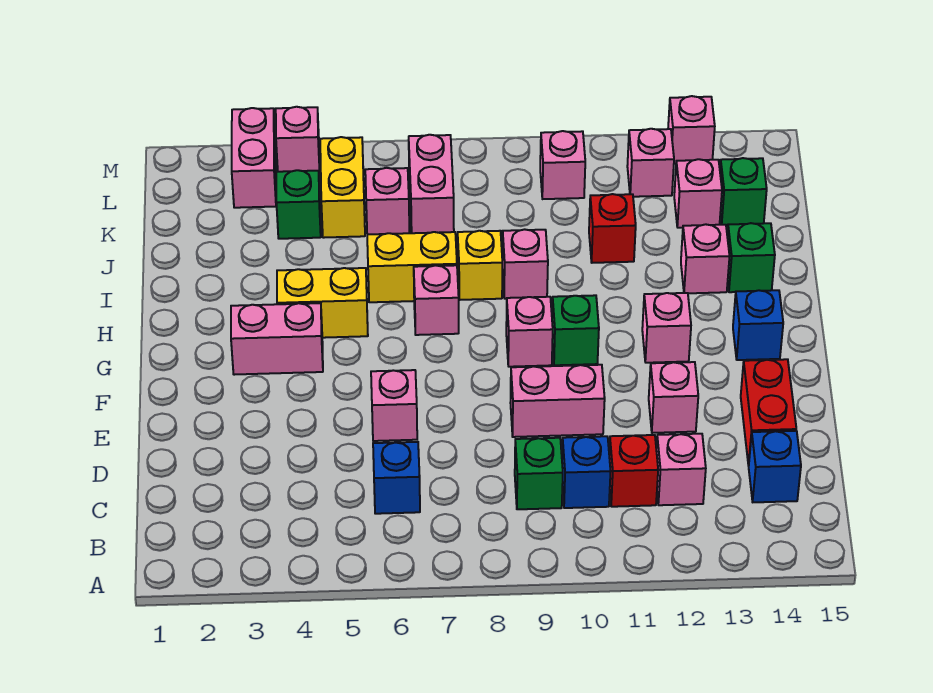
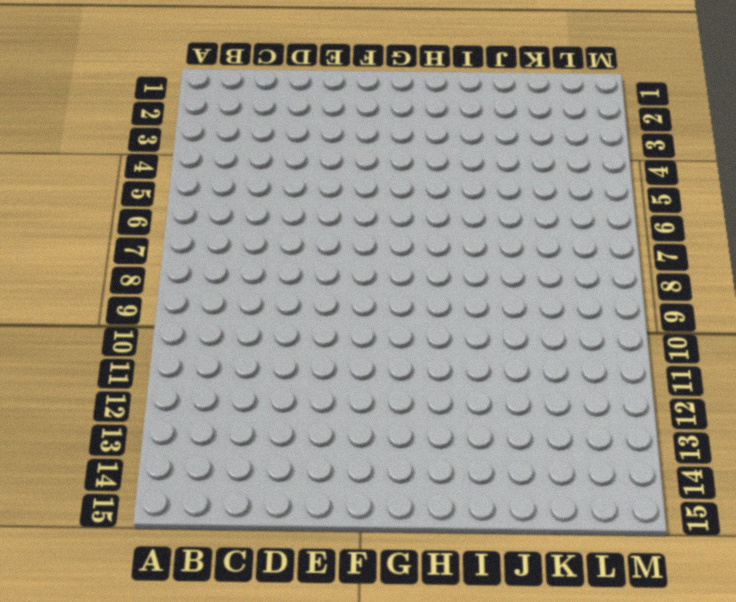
none -> blue brick C6 level 1
none -> green brick C9 level 1
none -> blue brick C10 level 1
none -> red brick C11 level 1

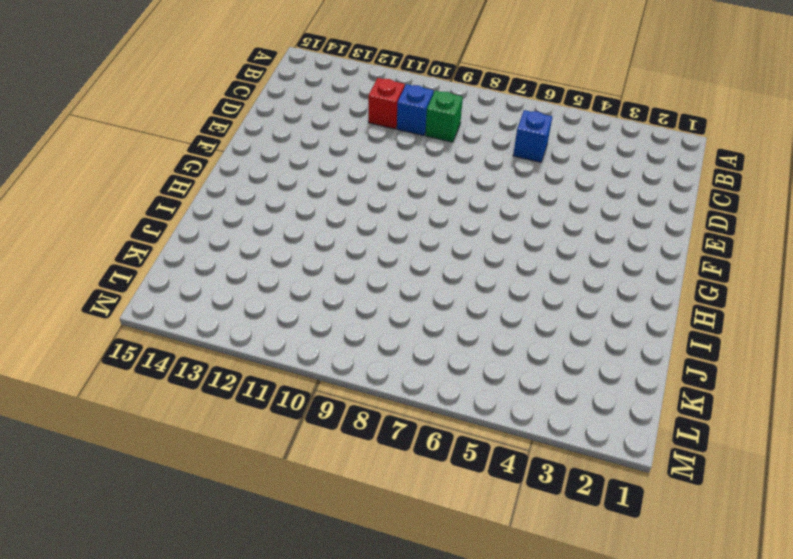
none -> pink brick C12 level 1
none -> blue brick C14 level 1
none -> red brick D14:E14 level 1
none -> pink brick E6 level 1

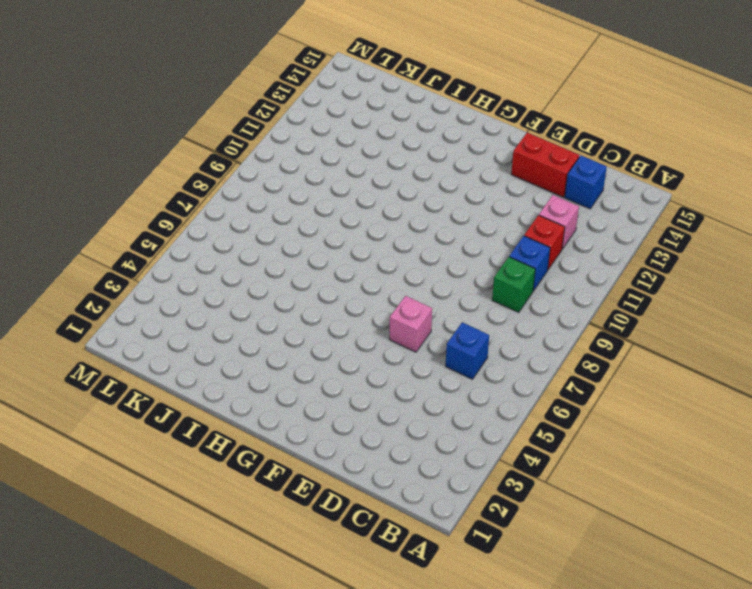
none -> pink brick E9:E10 level 1
none -> pink brick E12 level 1
none -> pink brick G3:G4 level 1
none -> pink brick G9 level 1

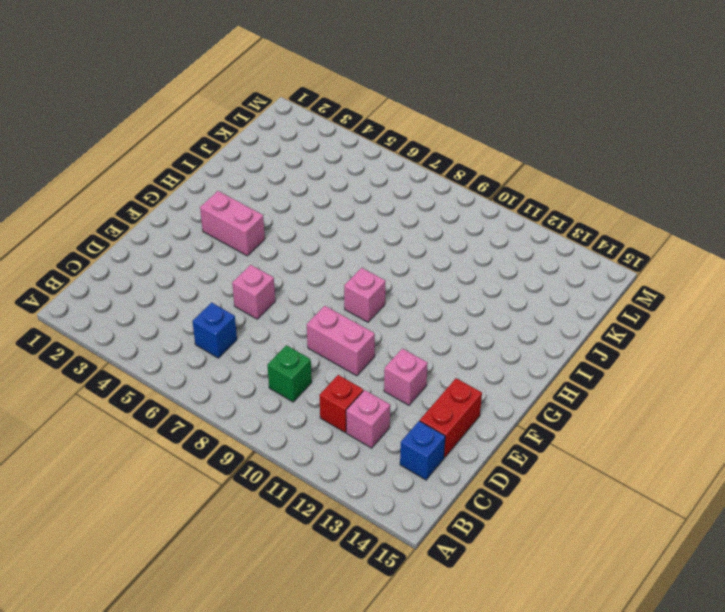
none -> blue brick C10 level 1
none -> green brick G10 level 1
none -> pink brick G12 level 1
none -> blue brick G14 level 1

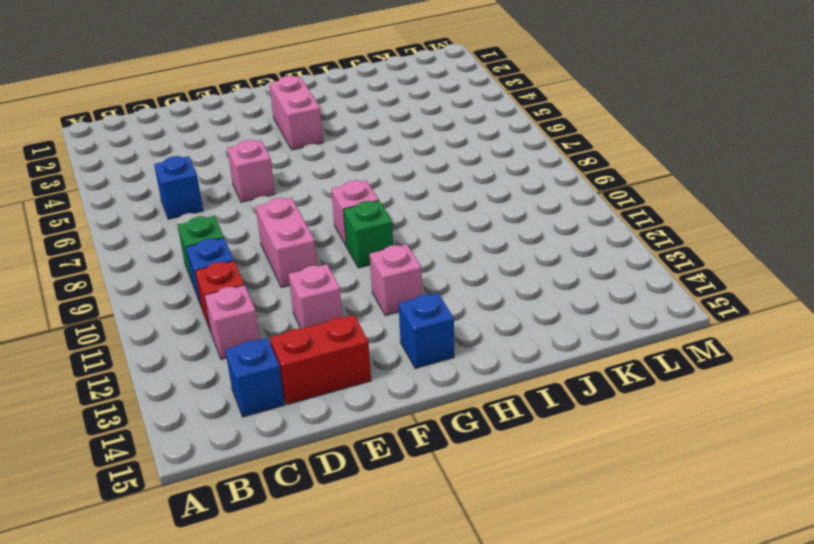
none -> yellow brick H4:H5 level 1
none -> pink brick H7 level 1
none -> yellow brick I6:I7 level 1
none -> yellow brick I8 level 1

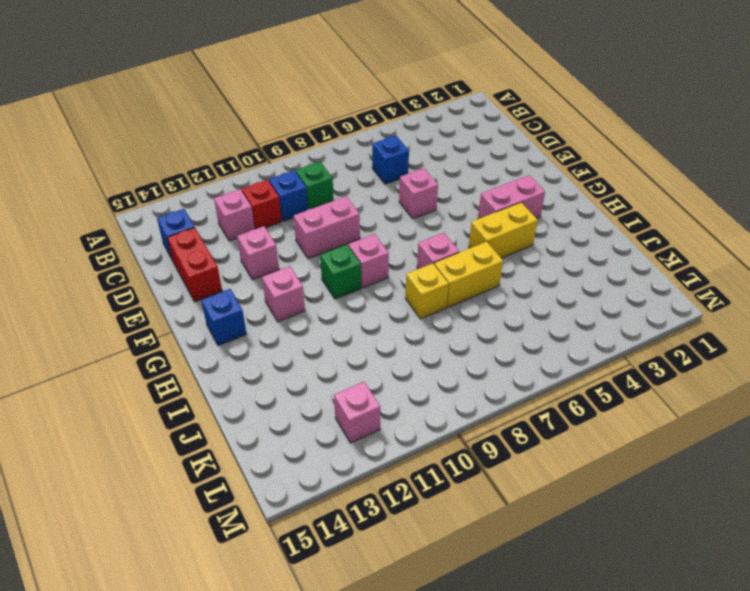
none -> pink brick I9 level 1
none -> pink brick I13 level 1
none -> green brick I14 level 1
none -> red brick J11 level 1

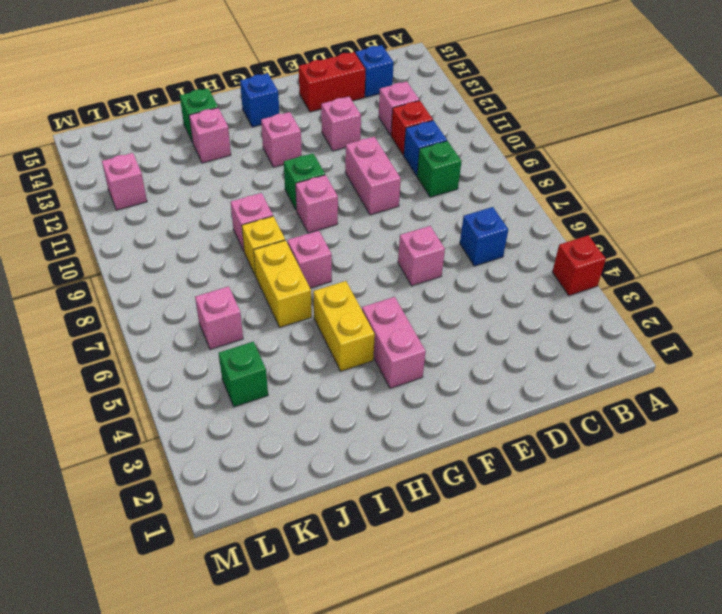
red brick A4 level 1 -> red brick J11 level 1
none -> yellow brick K5:L5 level 1
none -> pink brick K7:L7 level 1
none -> pink brick K13 level 1
none -> green brick K14 level 1

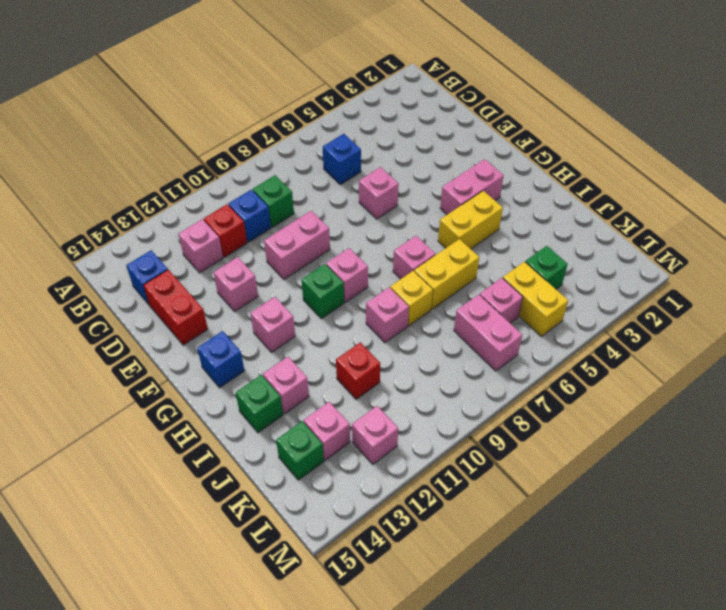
none -> pink brick L3:M3 level 1
none -> pink brick L10 level 1
none -> pink brick M4 level 1
none -> pink brick M13 level 1

